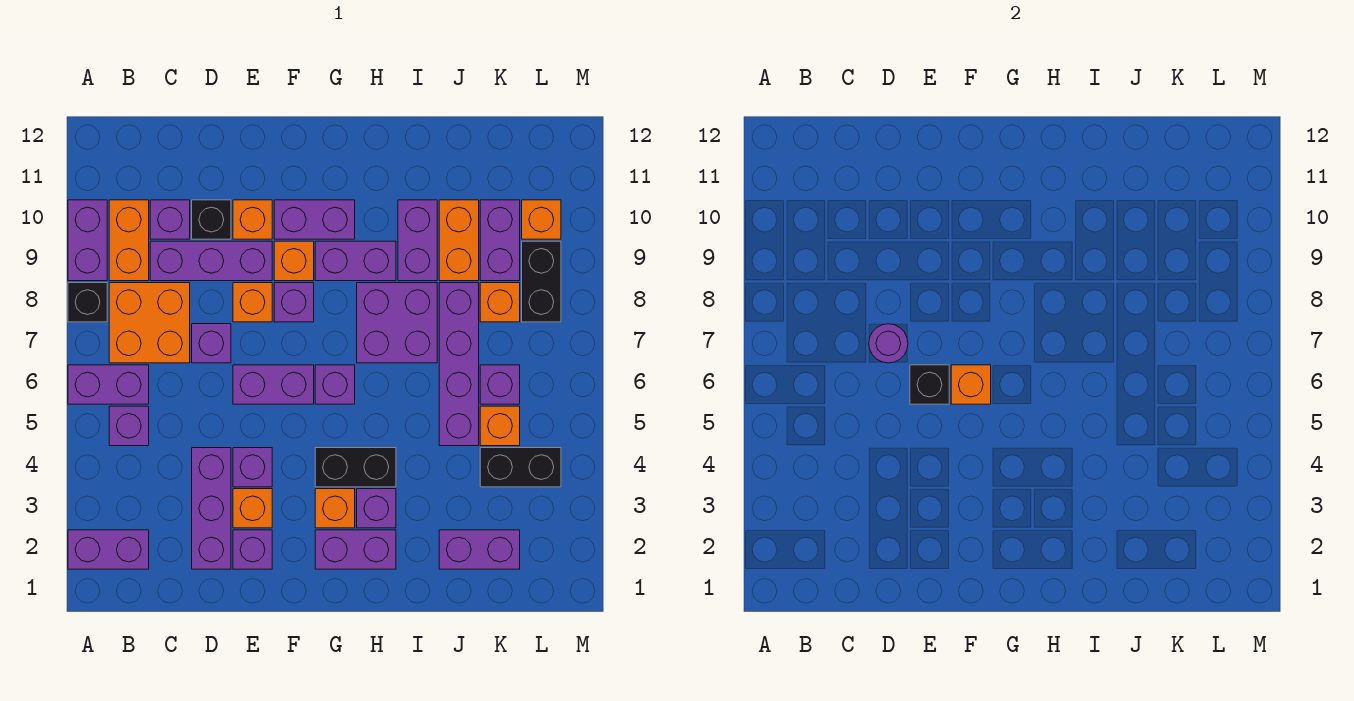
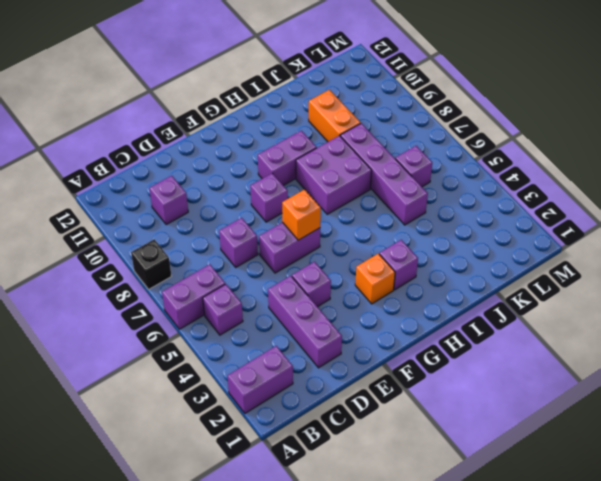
none -> purple brick A9:A10 level 1
none -> orange brick B7:C8 level 1
none -> orange brick B9:B10 level 1
none -> purple brick C9:E9 level 1

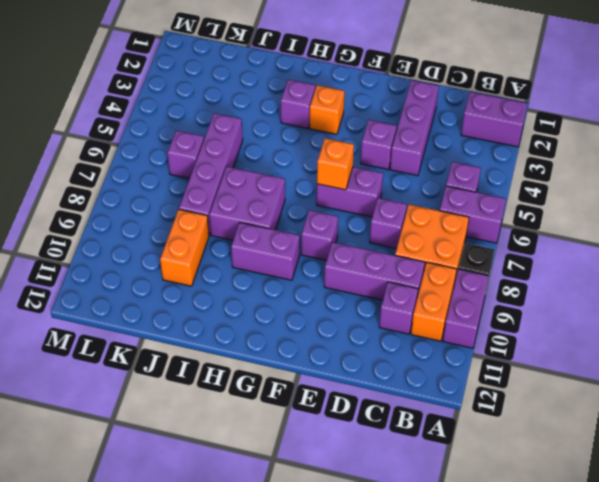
none -> black brick D10 level 1
none -> purple brick E2 level 1
none -> orange brick E3 level 1
none -> orange brick E8 level 1

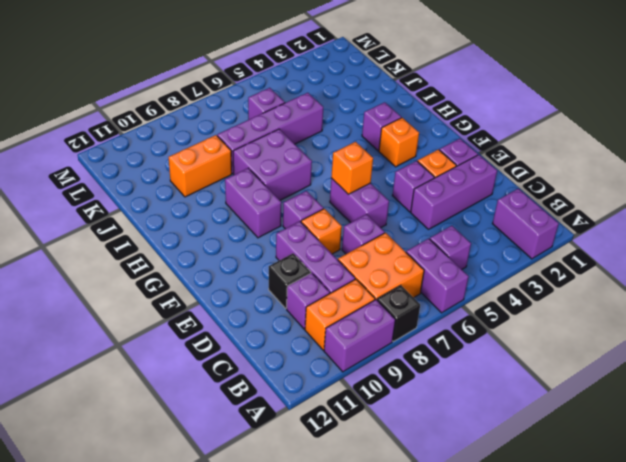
none -> orange brick E10 level 1
none -> orange brick F9 level 1
none -> purple brick F10:G10 level 1
none -> purple brick G2:H2 level 1

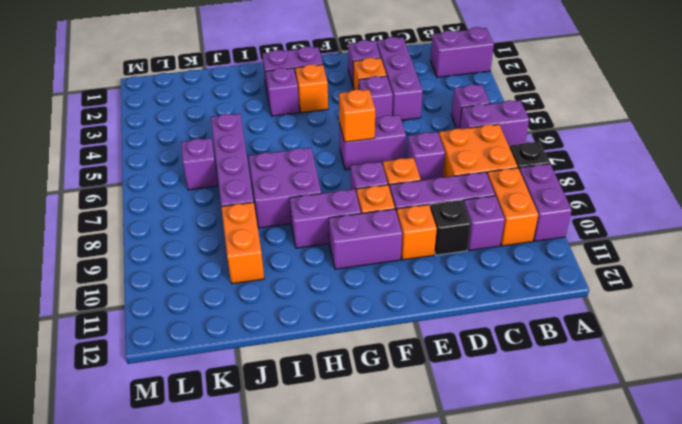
none -> black brick G4:H4 level 1
none -> purple brick G6 level 1
none -> purple brick I9:I10 level 1
none -> purple brick J2:K2 level 1

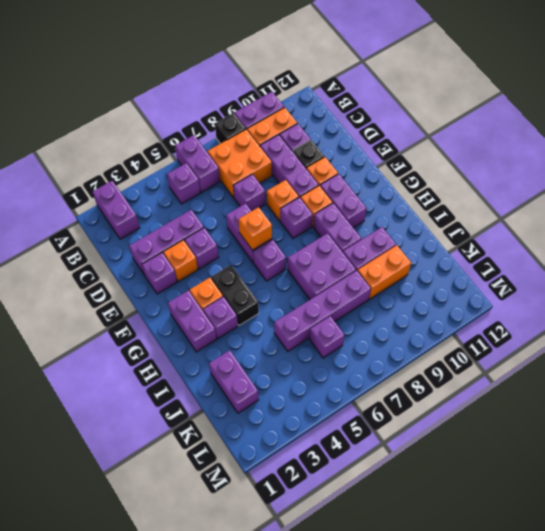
none -> black brick K4:L4 level 1
none -> orange brick K5 level 1
none -> orange brick K8 level 1
none -> purple brick K9:K10 level 1

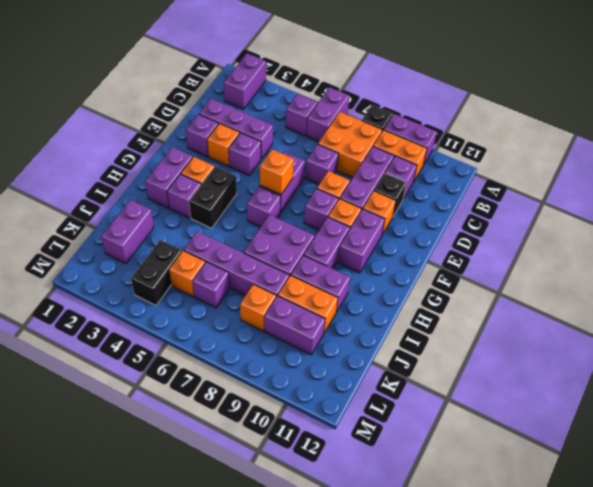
none -> black brick L8:L9 level 1
none -> orange brick L10 level 1
none -> purple round brick D7 level 2
none -> black brick E6 level 2

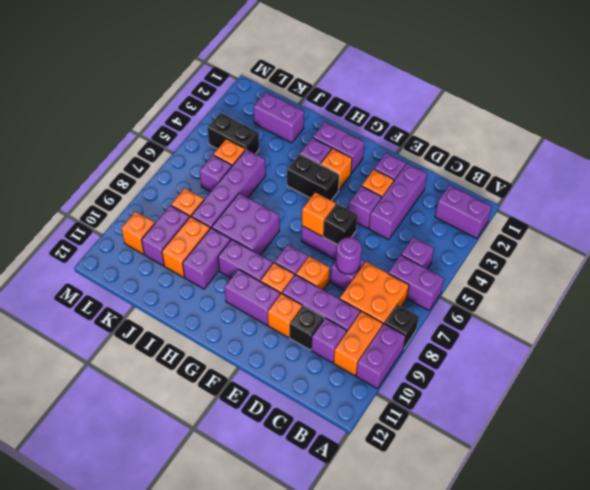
none -> purple brick G6 level 1
none -> black brick L8:L9 level 1

